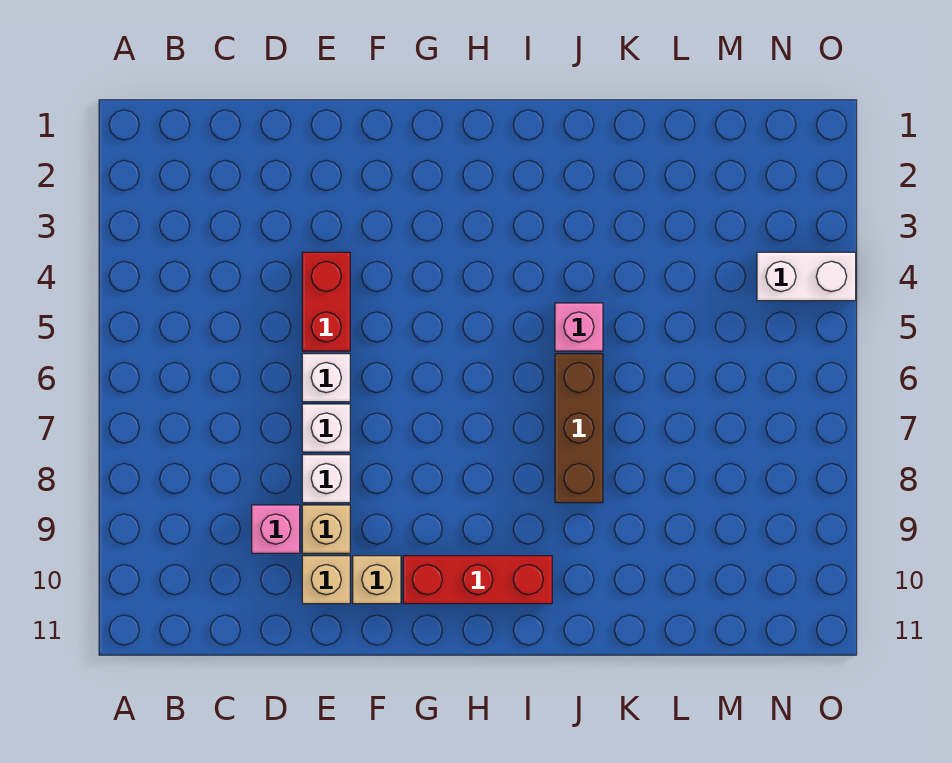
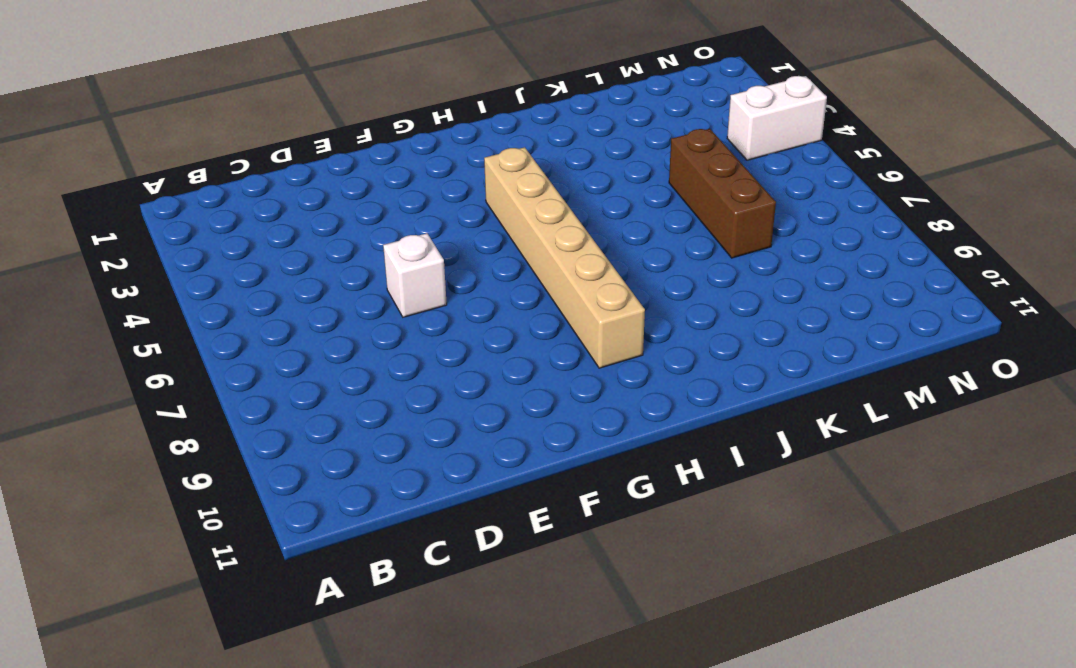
tan brick H4:H9 level 1 -> none
brown brick L5:L7 level 1 -> brown brick J6:J8 level 1
none -> pink brick D9 level 1
none -> red brick E4:E5 level 1
none -> white brick E7 level 1

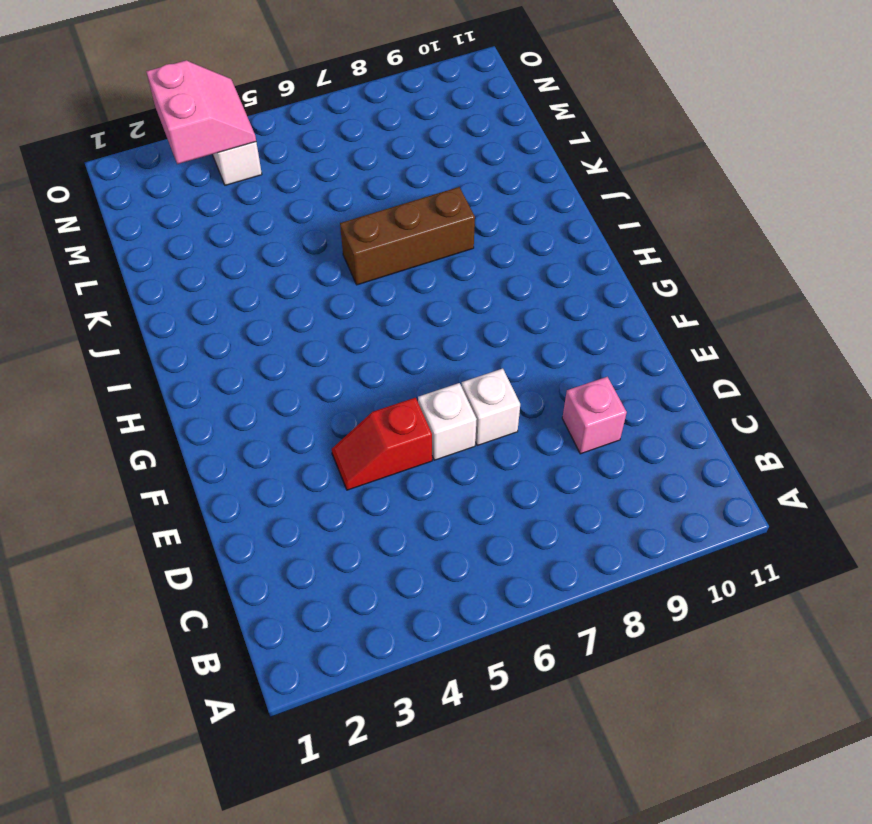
red slope E4:E5 level 1 top 5 -> red brick E4:E5 level 1
pink slope N3:O4 level 2 top 3 -> none
none -> white brick E8 level 1
none -> tan brick E9 level 1
none -> tan brick E10 level 1

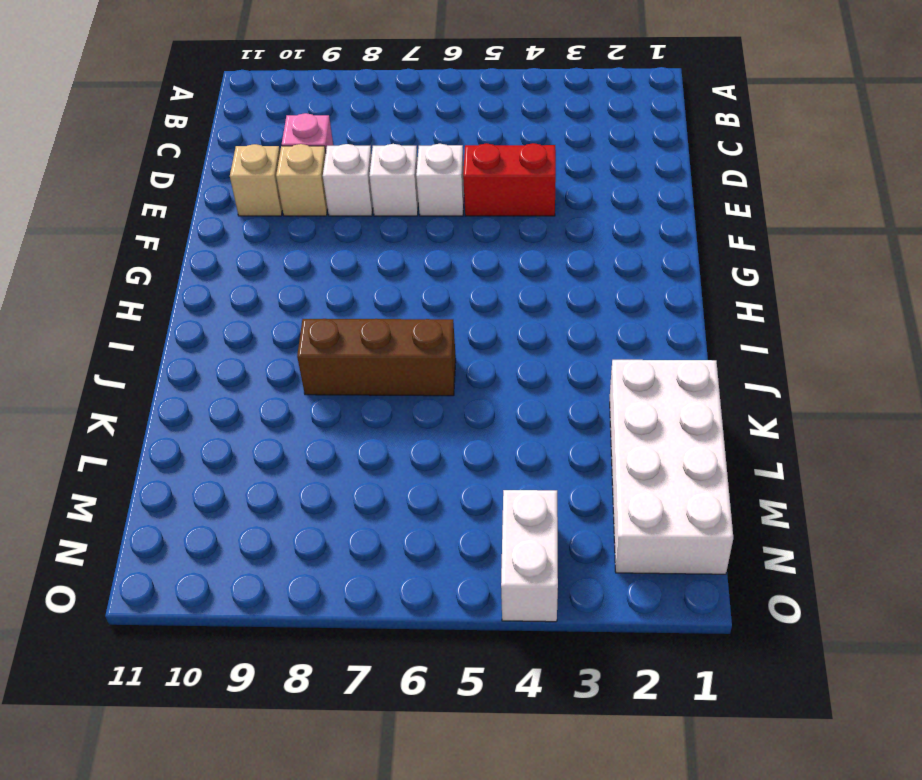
white brick K1:N2 level 1 -> none
none -> tan brick F10 level 1
none -> red brick G10:I10 level 1
none -> pink brick J5 level 1

